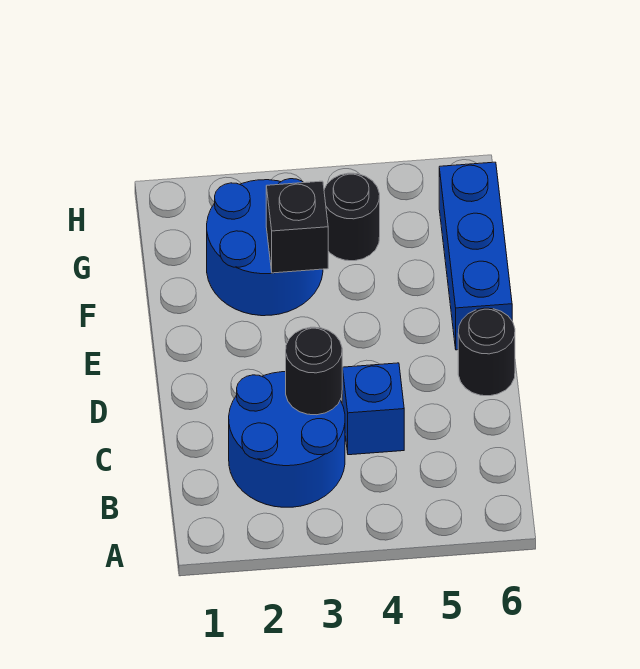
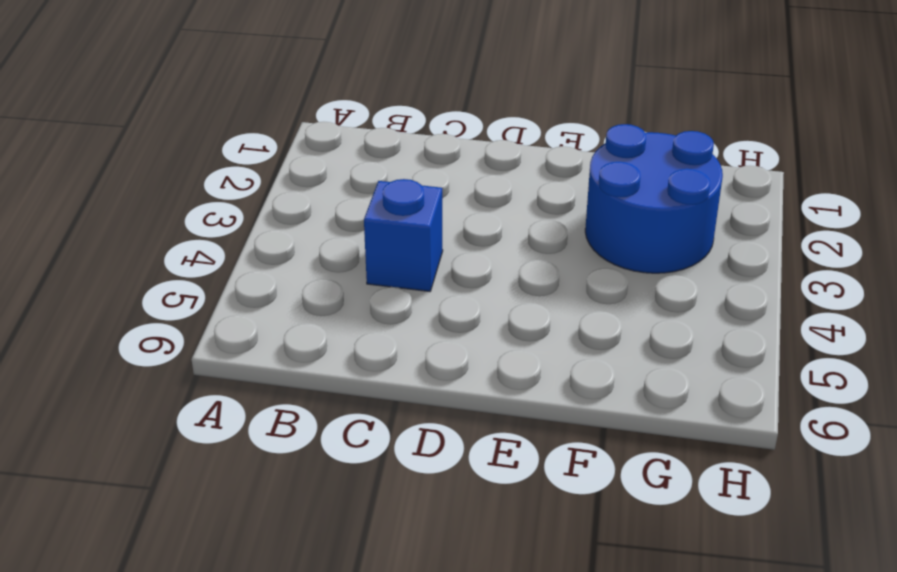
none -> blue round brick B2:C3 level 1
none -> black round brick D6 level 1

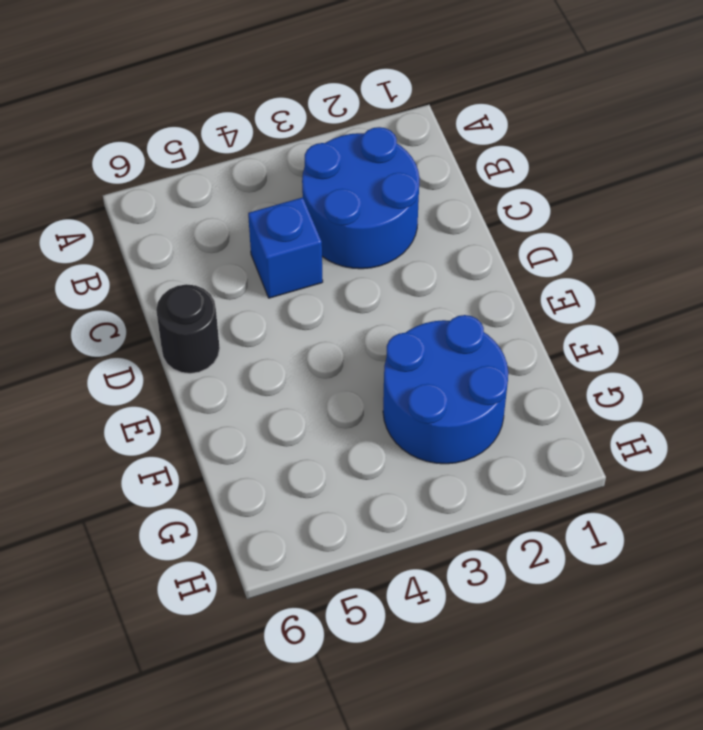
none -> blue brick E6:G6 level 1
none -> black round brick G4 level 1

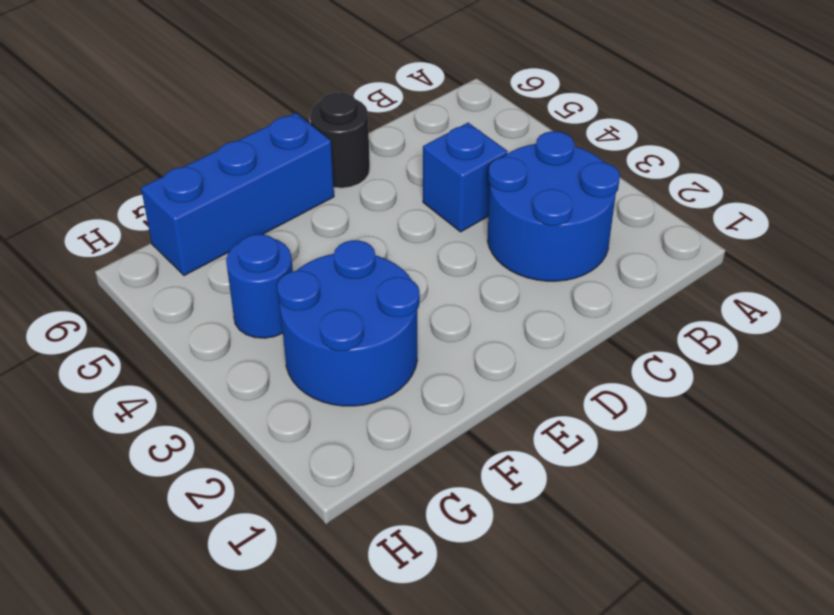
blue round brick G4 level 1 -> black round brick G4 level 1
none -> black round brick C3 level 2
none -> black brick F3 level 2

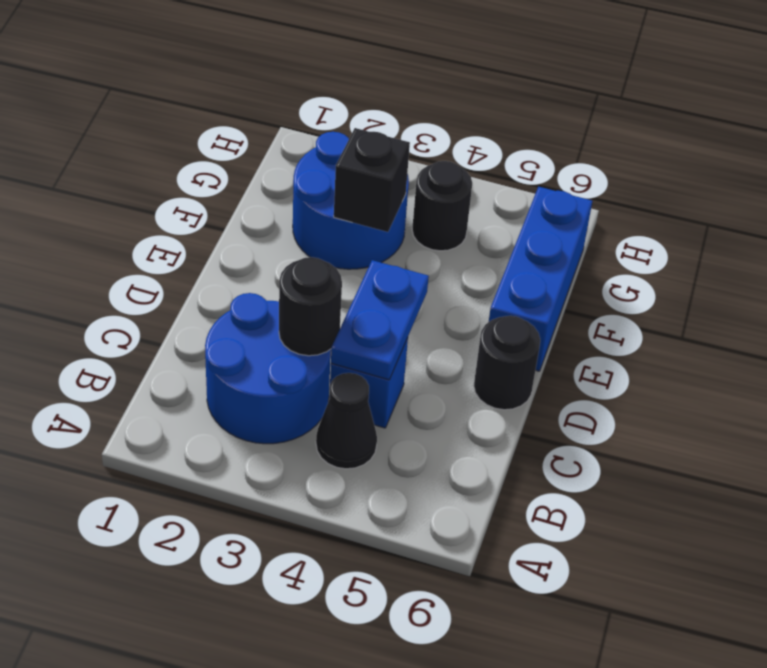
black cone B4 level 1 -> none
blue plate C4:D4 level 2 -> none

